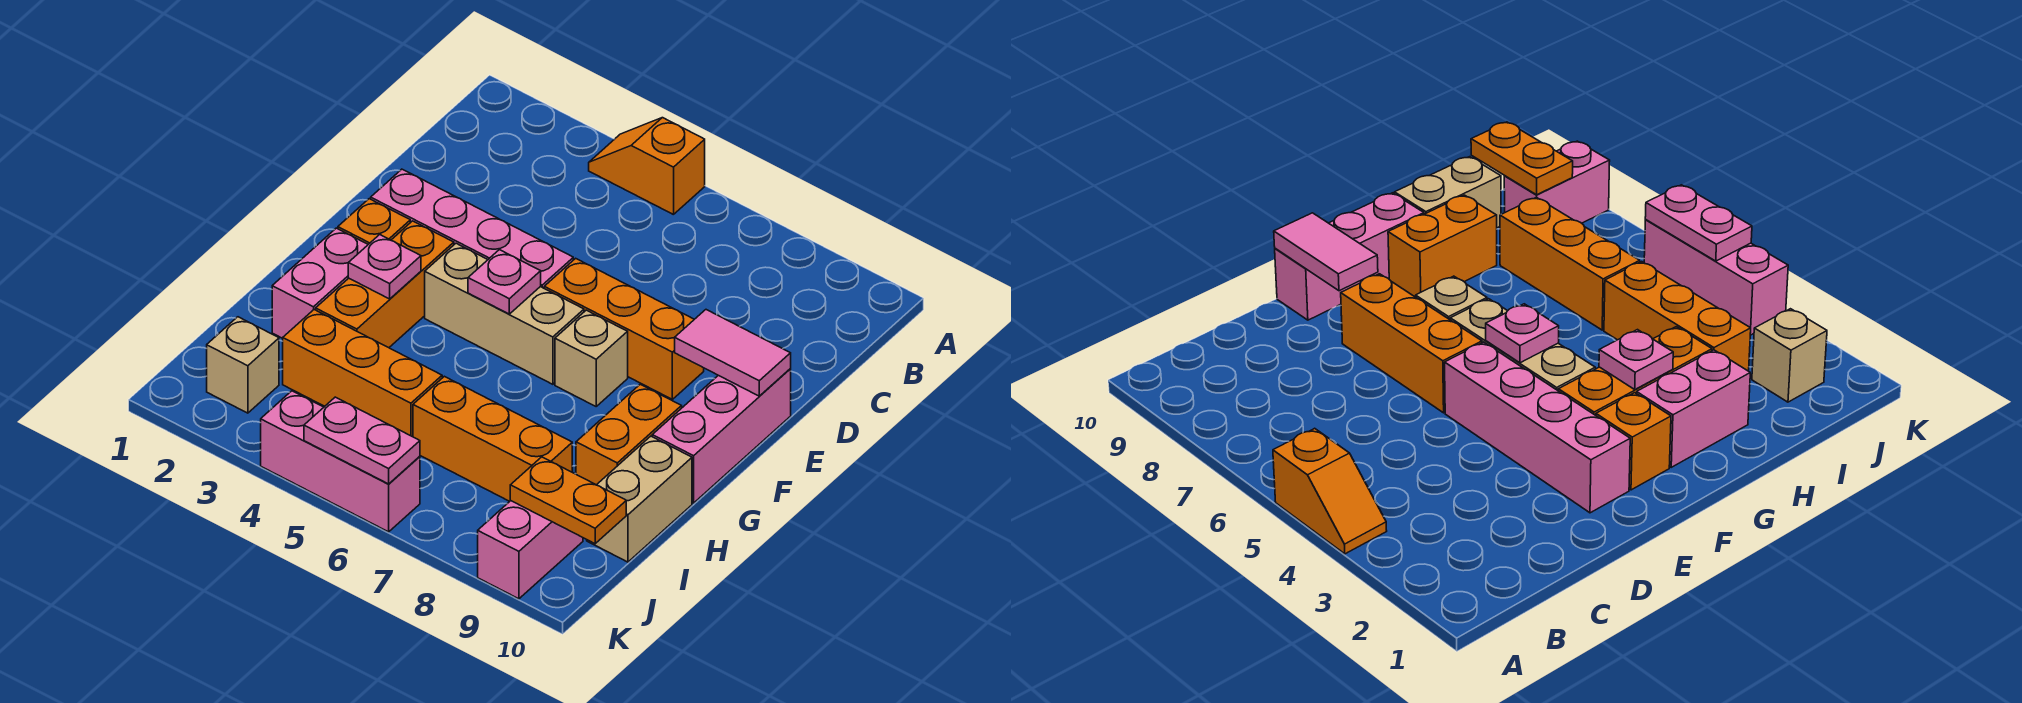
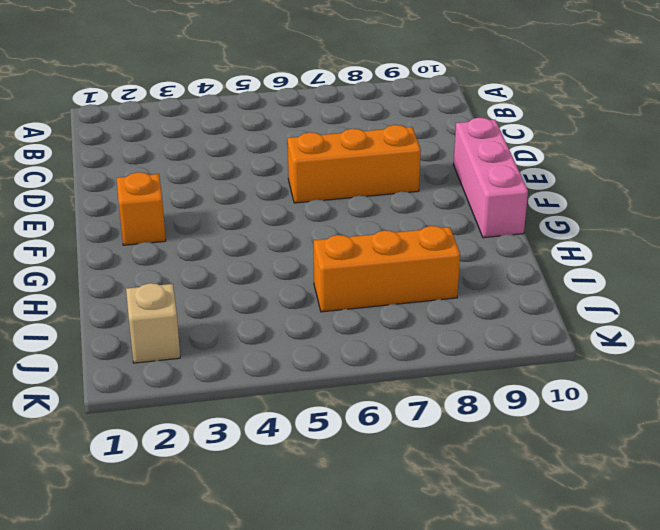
none -> orange slope A4:A5 level 1 top 5
none -> pink brick E2:E5 level 1
none -> orange brick F3:H3 level 1

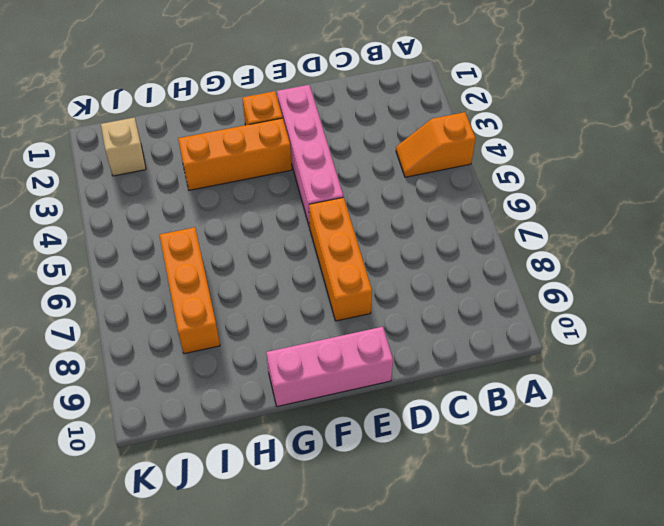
orange slope A4:B4 level 1 top A -> orange slope A4:A5 level 1 top 5
none -> tan brick F4:F6 level 1
none -> tan brick F7 level 1
none -> pink brick G2:H2 level 1

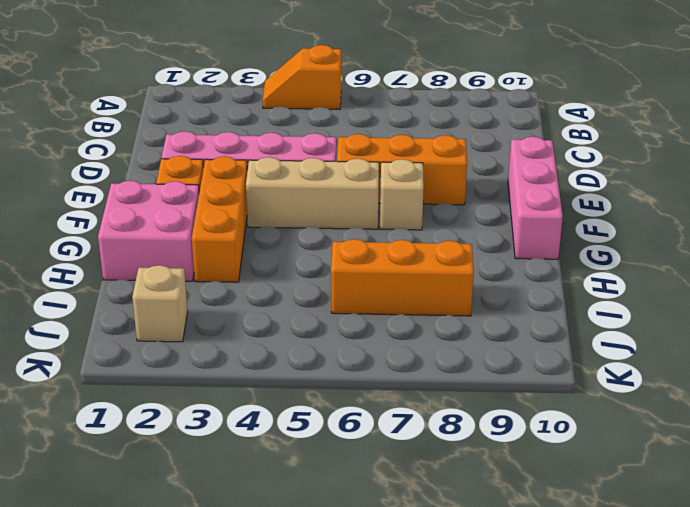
pink brick G1:H2 level 1 -> pink brick G2:H2 level 1
none -> orange brick G9:H9 level 1
none -> tan brick H10:I10 level 1
none -> orange brick I3:I5 level 1

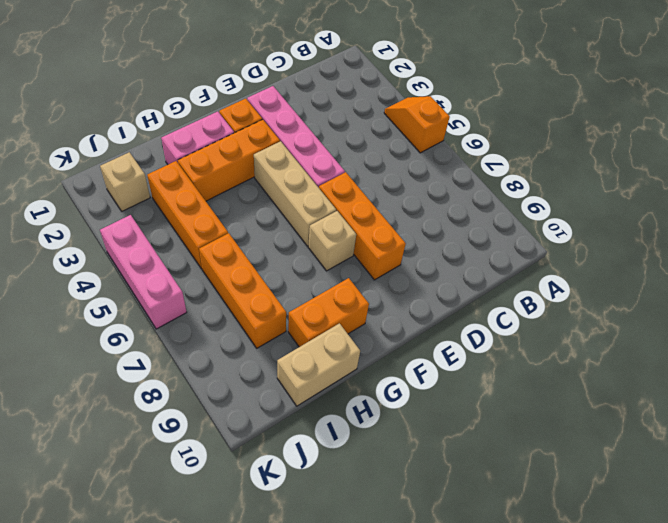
none -> pink brick E10:G10 level 1
none -> pink brick J9:K9 level 1
none -> pink tile E9:E10 level 2

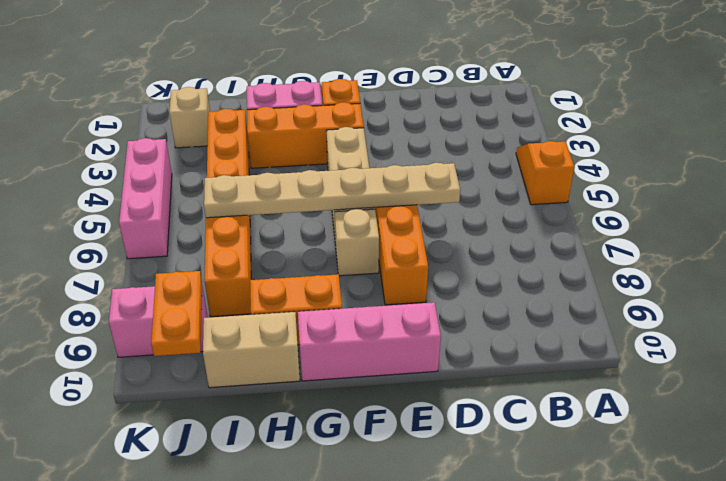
tan plate D6:I6 level 2 -> none
none -> pink brick E2:E5 level 1
none -> pink tile E9:E10 level 2
none -> pink plate F5 level 2

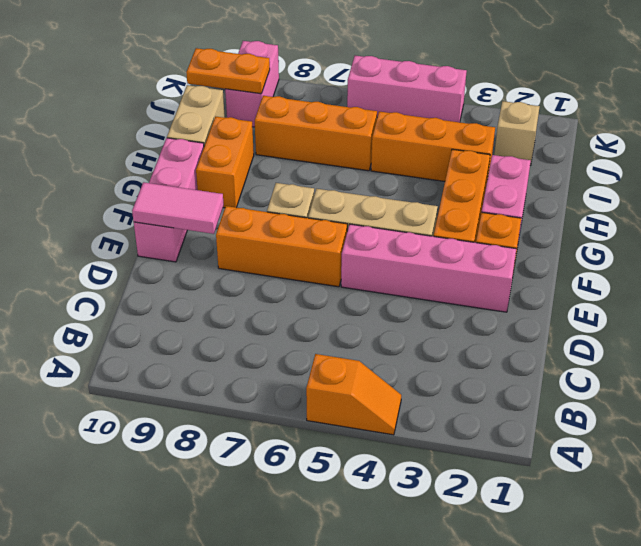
none -> pink plate F5 level 2
none -> pink plate G3 level 2
none -> pink plate K5:K6 level 2

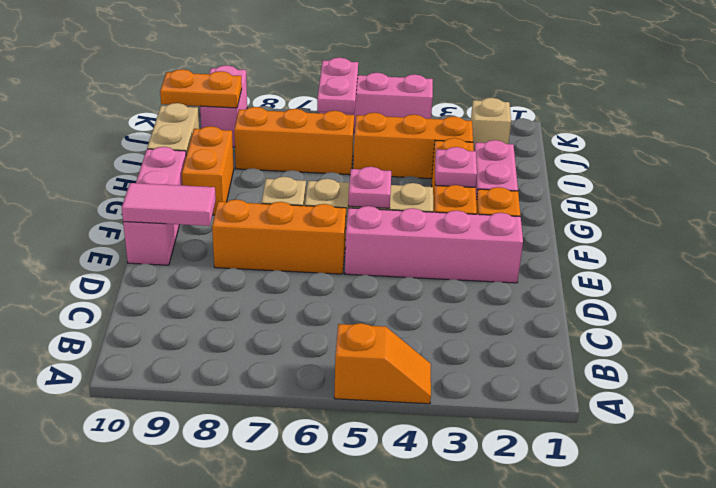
pink plate J6:K6 level 2 -> pink plate K5:K6 level 2

